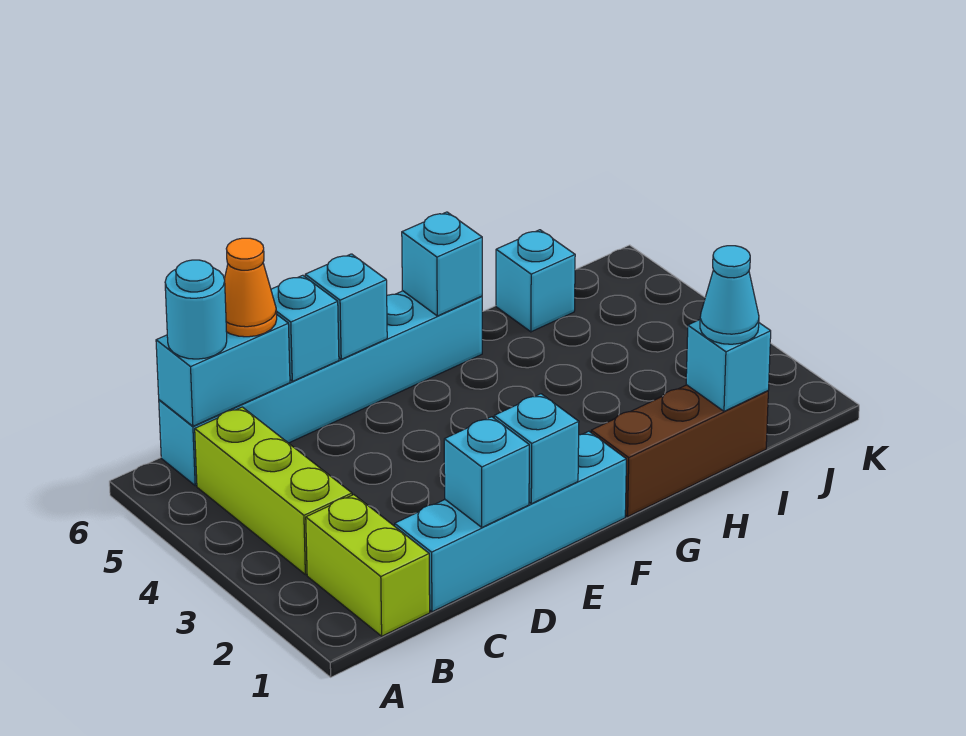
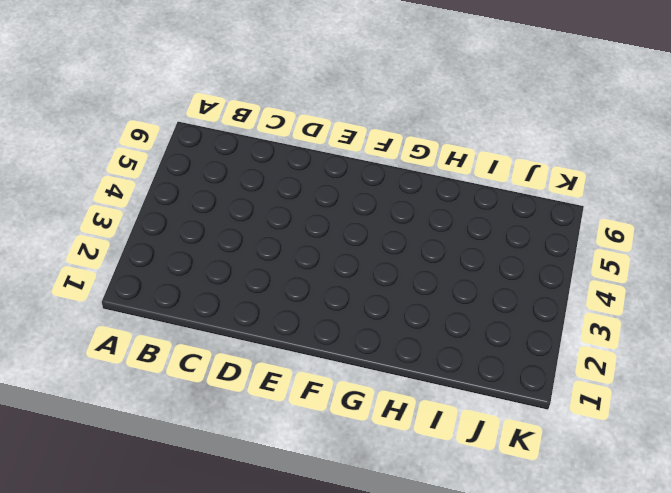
none -> lime brick B1:B2 level 1
none -> lime brick B3:B5 level 1
none -> cyan brick B6:G6 level 1

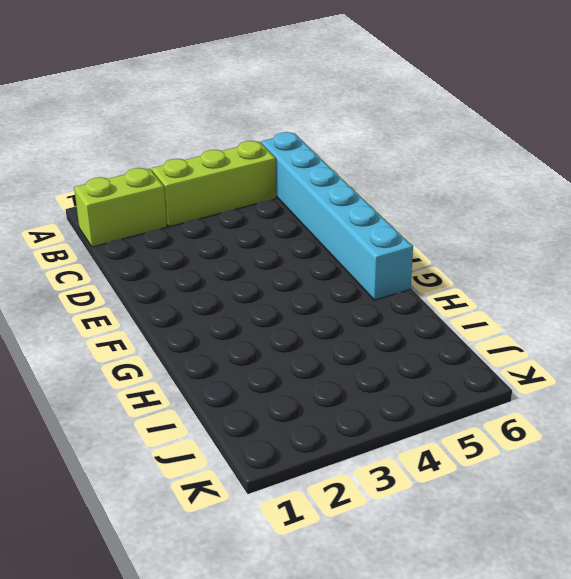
none -> cyan brick C1:F1 level 1
none -> brown brick G1:I1 level 1
none -> cyan brick I6 level 1

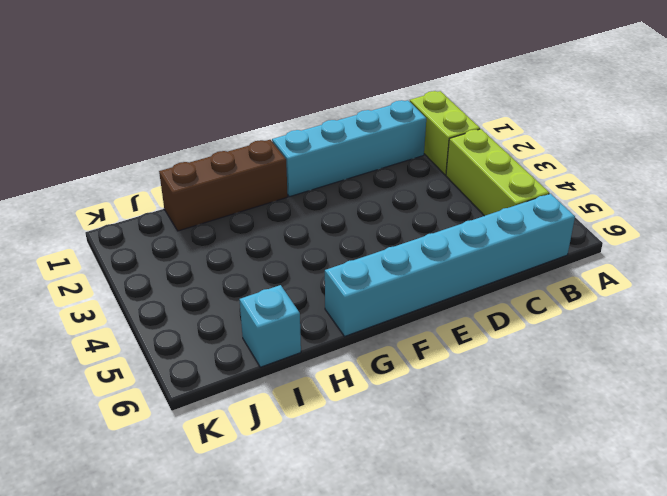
none -> cyan brick B6:C6 level 2
none -> cyan brick D1 level 2
none -> cyan brick D6 level 2

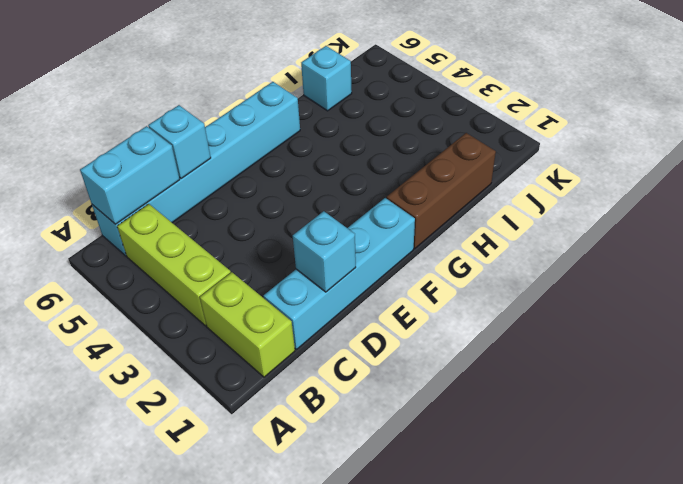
none -> cyan brick E1 level 2
none -> cyan brick E6 level 2
none -> cyan brick G6 level 2

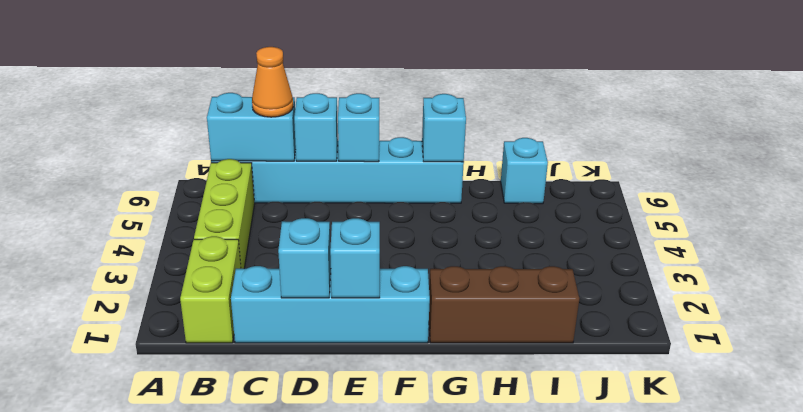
none -> cyan brick I1 level 2
none -> cyan round brick B6 level 3
none -> cyan cone I1 level 3

